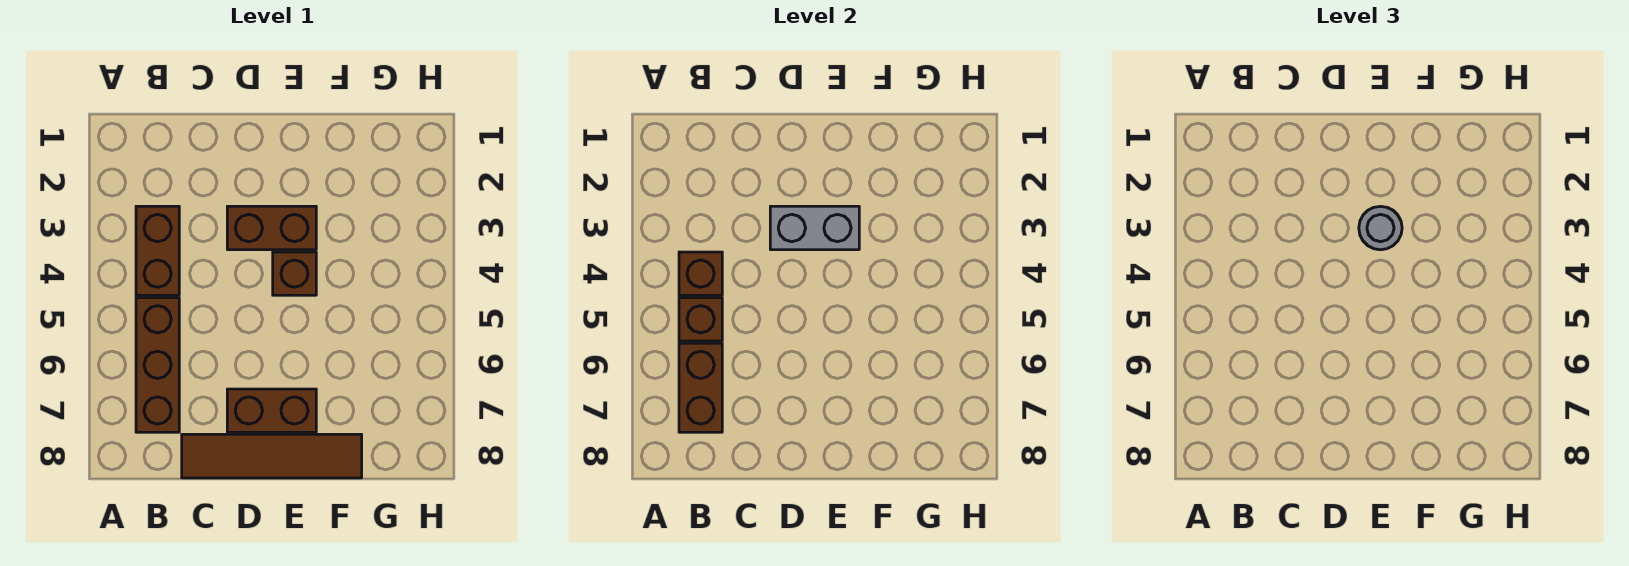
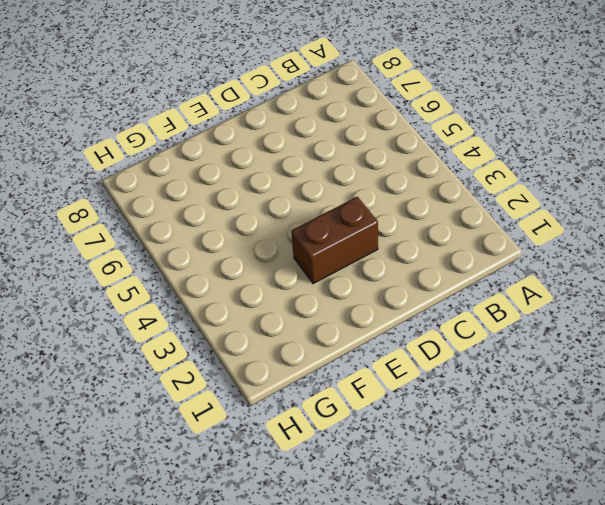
none -> brown brick B3:B4 level 1
none -> brown brick B5:B7 level 1

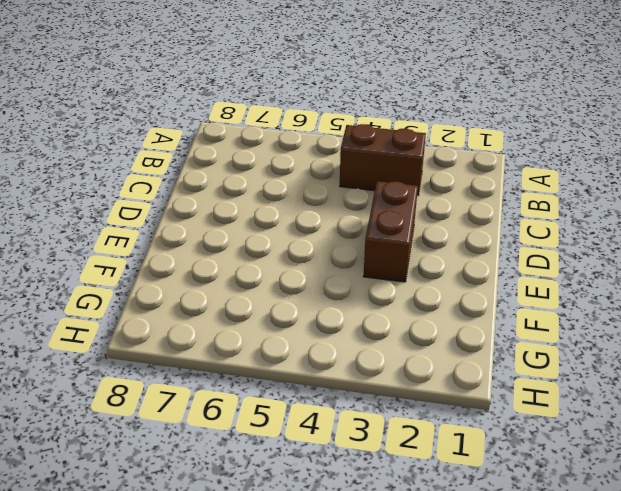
none -> brown brick B5:B7 level 1
none -> brown tile C8:F8 level 1

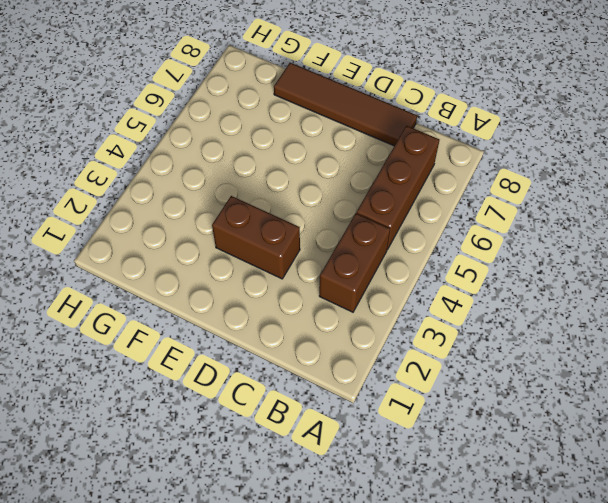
none -> brown brick D7:E7 level 1
none -> brown brick E4 level 1

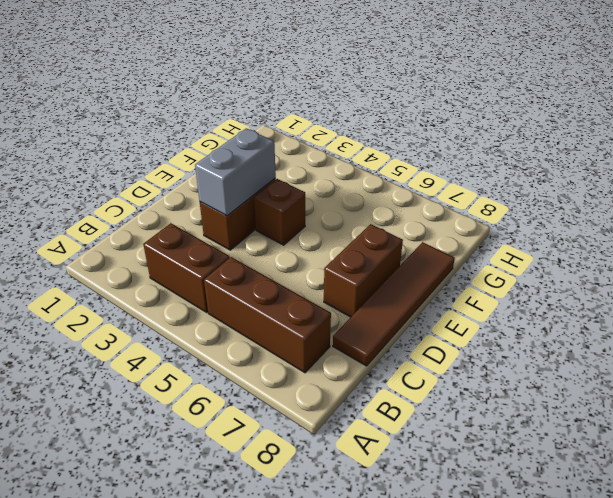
none -> brown brick B4 level 2
none -> brown brick B5 level 2

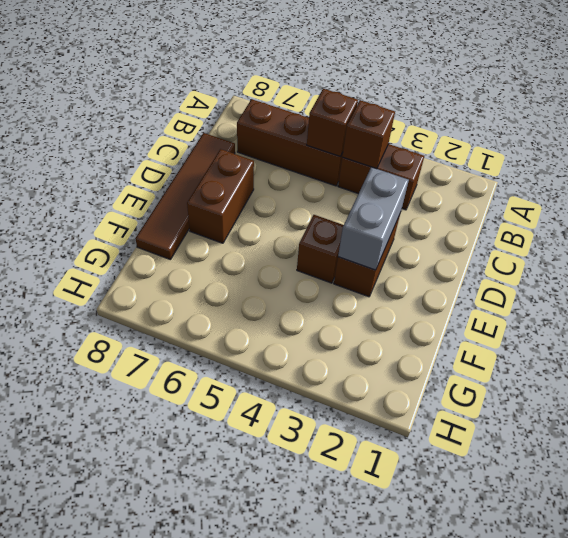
none -> brown brick B6:B7 level 2
none -> grey round brick E3 level 3

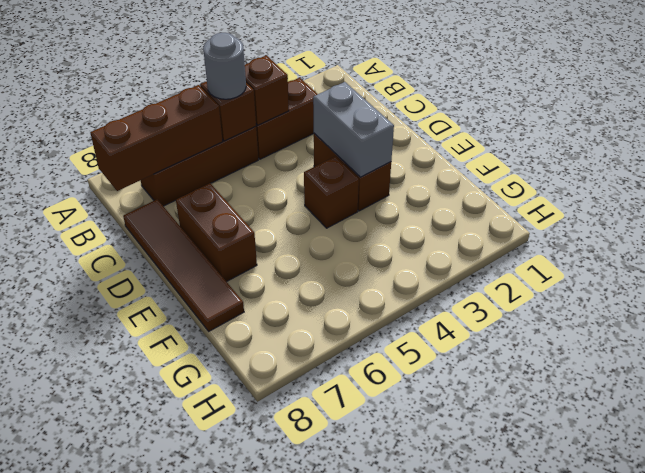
grey round brick B5 level 3 -> grey round brick E3 level 3
brown brick B6:B8 level 2 -> brown brick B6:B7 level 2

